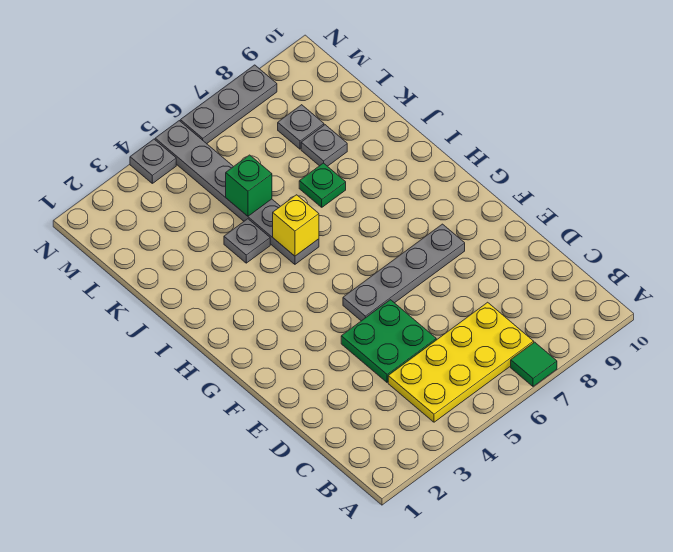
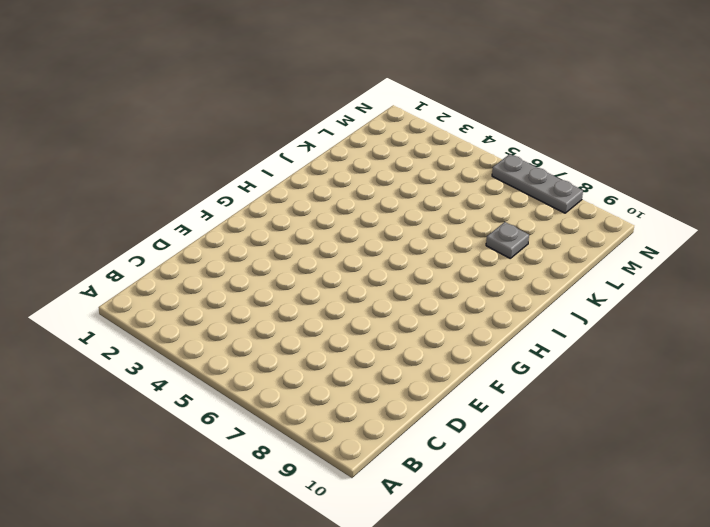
none -> green tile A7 level 1
none -> yellow plate B4:C7 level 1
none -> green plate D4:E5 level 1

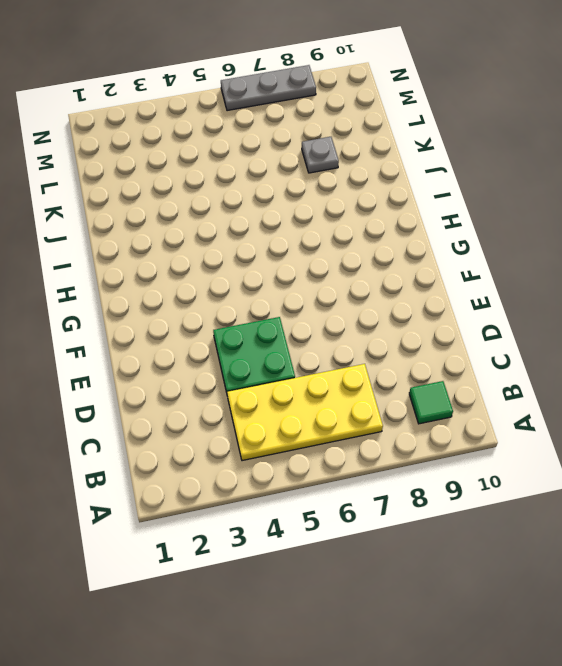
green tile B9 level 1 -> green tile A7 level 1
none -> grey plate F5:F8 level 1
none -> grey plate I5:N5 level 1
none -> grey plate J4 level 1

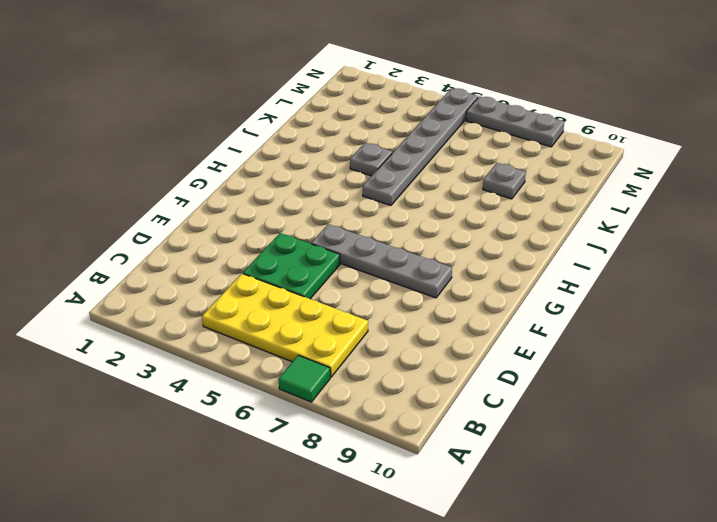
none -> green plate J7 level 1
none -> grey plate L8 level 1
none -> grey plate N4 level 1

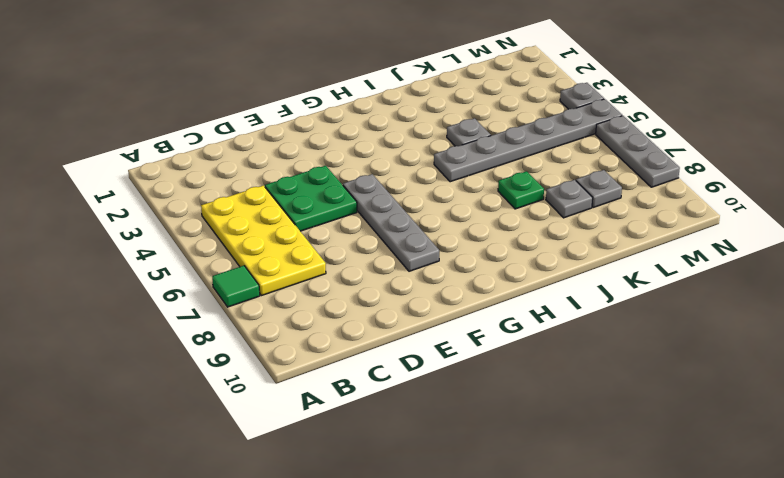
none -> yellow brick I5 level 2
none -> green brick K5 level 2

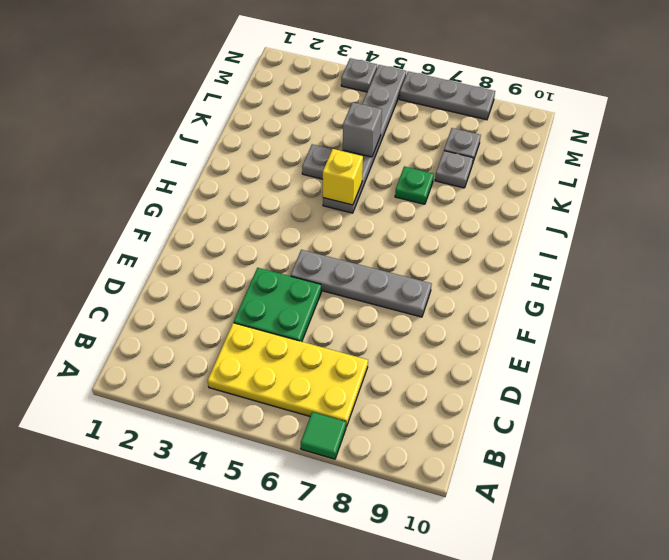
grey brick K5 level 2 -> green brick K5 level 2

